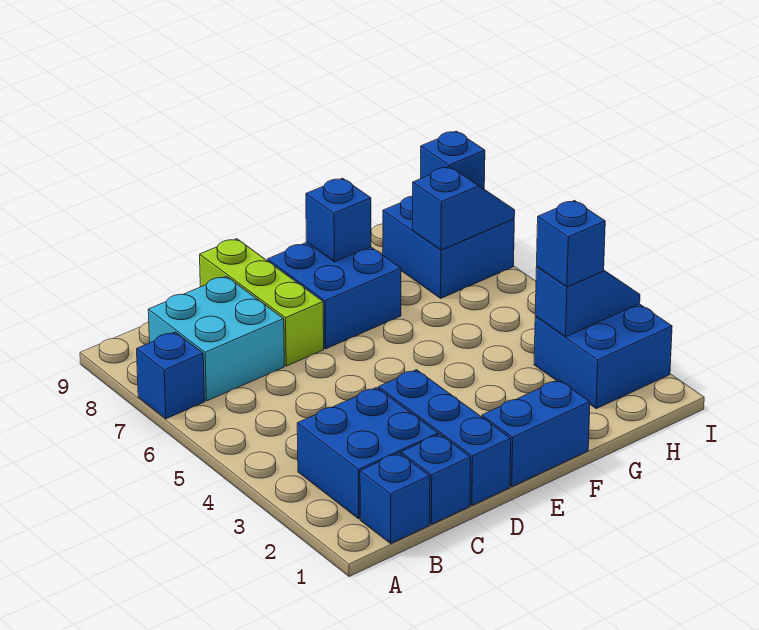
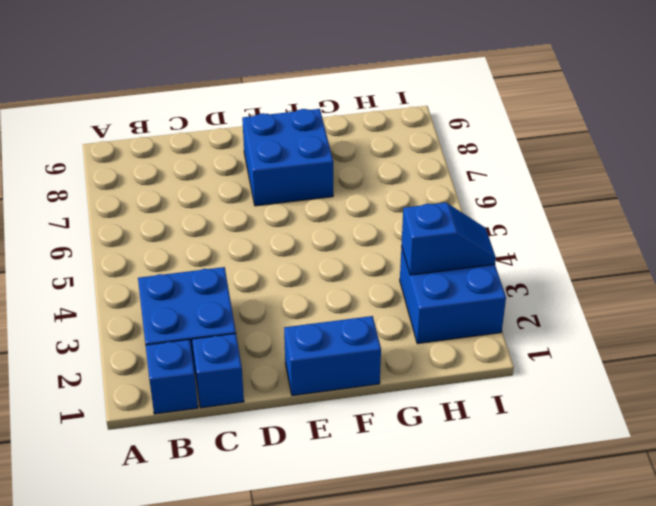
none -> blue brick A7 level 1
none -> cyan brick B7:C8 level 1
none -> blue brick D1:D3 level 1

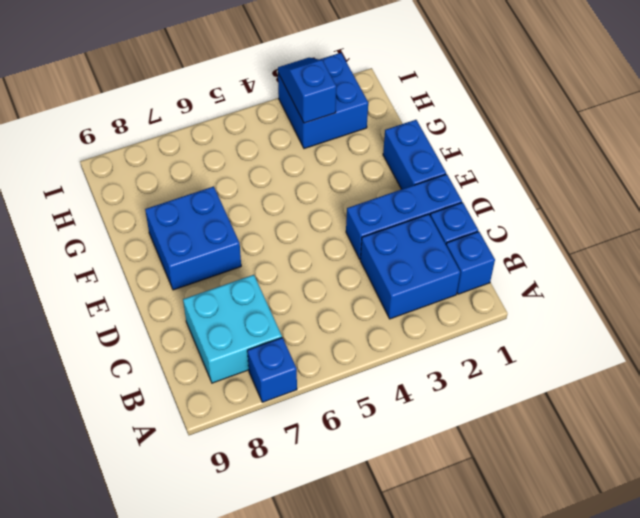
none -> lime brick D7:D9 level 1
none -> blue brick H7:I8 level 1
none -> blue brick F8 level 2

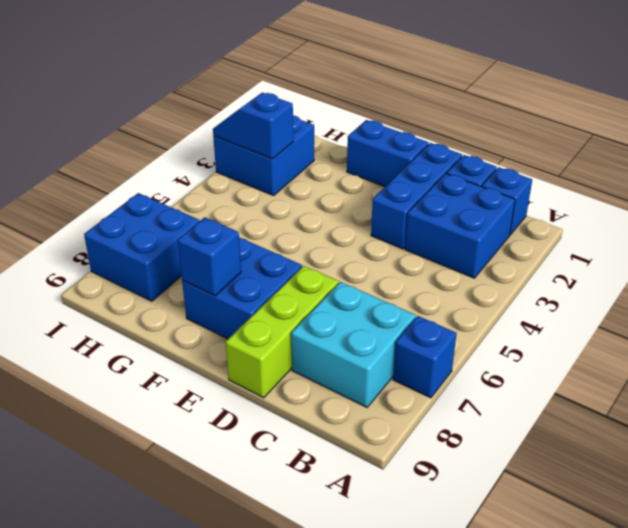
none -> blue slope H7:I7 level 2 top H
none -> blue brick I8 level 2
none -> blue brick H3 level 3

